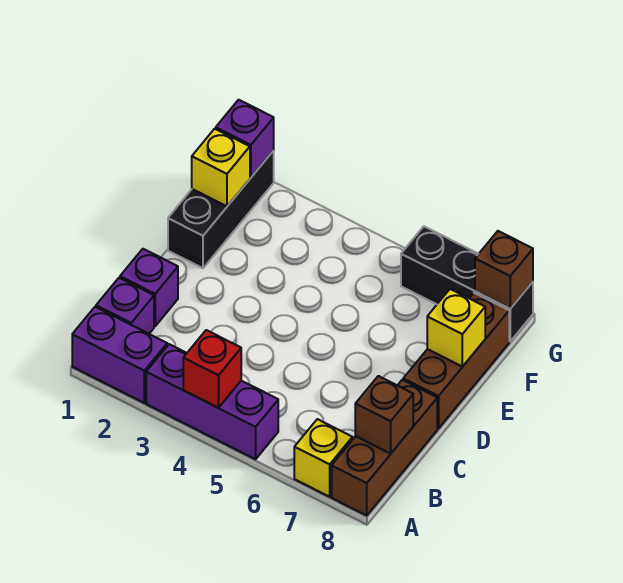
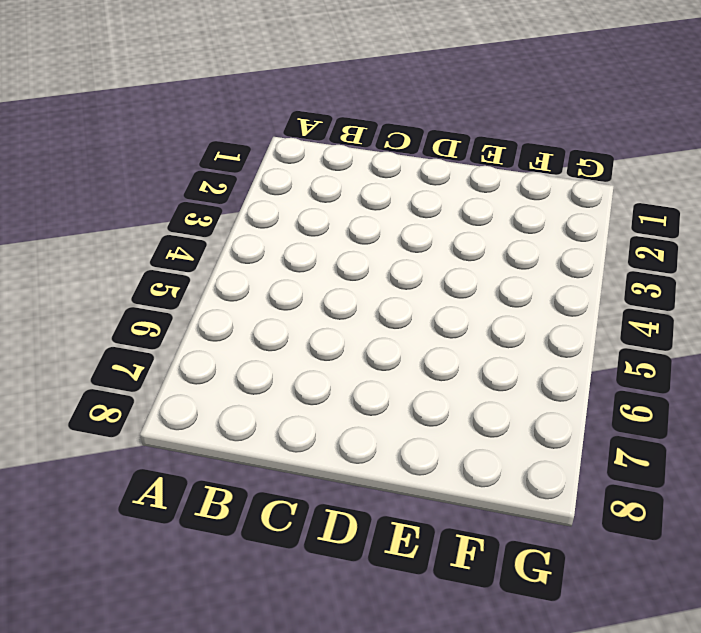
none -> purple brick A1:A2 level 1
none -> purple brick A3:A5 level 1
none -> yellow brick A7 level 1

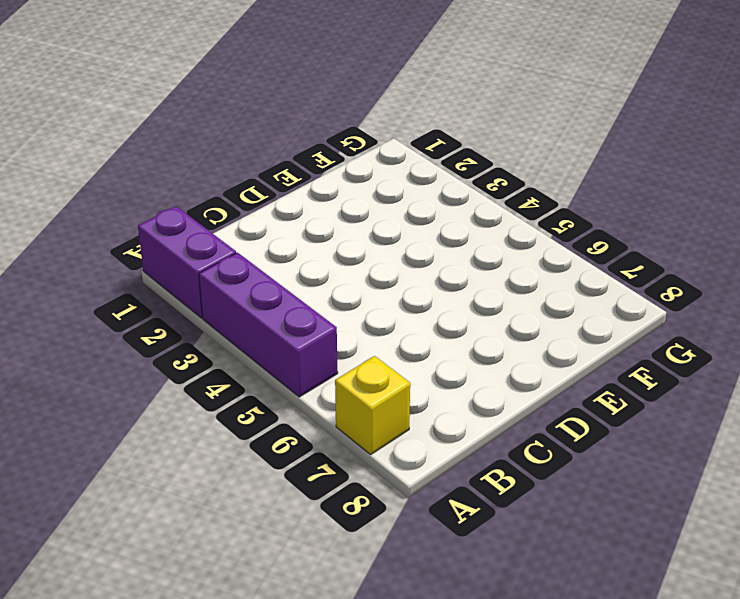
none -> brown brick A8:C8 level 1
none -> purple brick B1 level 1
none -> purple brick C1 level 1

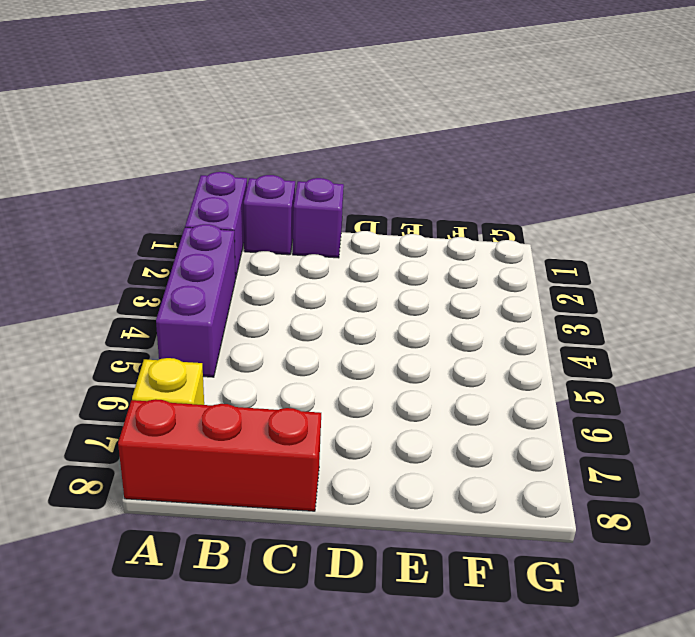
red brick A8:C8 level 1 -> brown brick A8:C8 level 1
none -> brown brick D8:F8 level 1
none -> black brick E1:G1 level 1
none -> black brick G6:G8 level 1

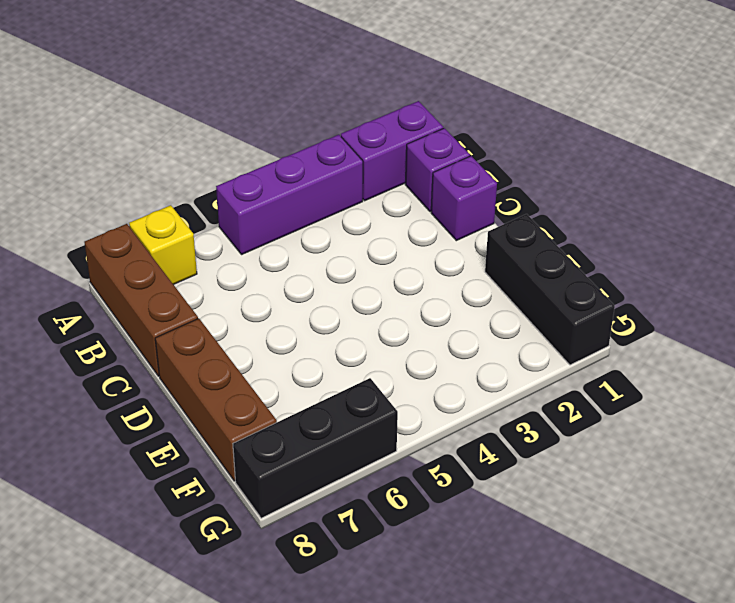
none -> red brick A4 level 2
none -> brown brick B8 level 2
none -> yellow brick E8 level 2

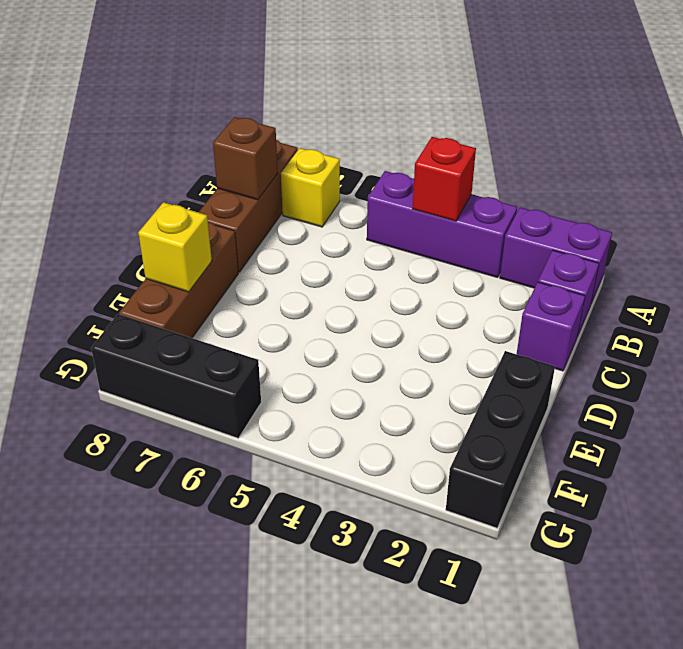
none -> yellow brick F1 level 2
none -> purple brick G1 level 2
none -> brown brick G8 level 2

